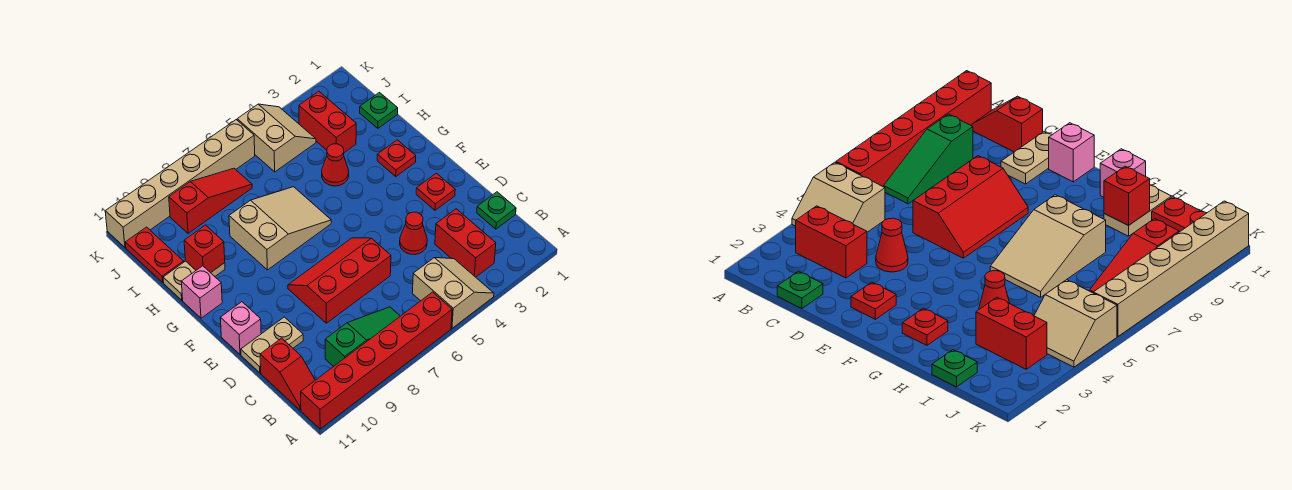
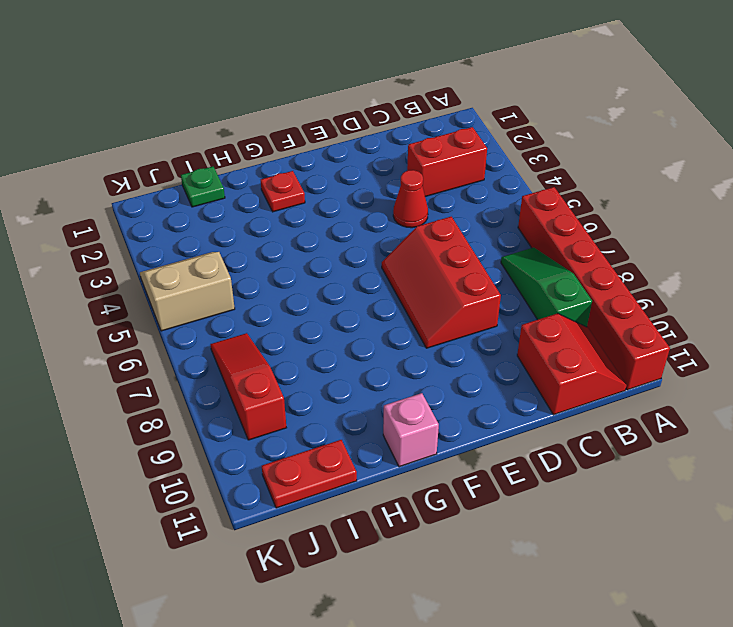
red slope B10:C11 level 1 top C -> red slope B11:C11 level 1 top C
none -> tan slope A4:B5 level 1 top 5
none -> green plate C1 level 1
none -> tan plate D10:D11 level 1

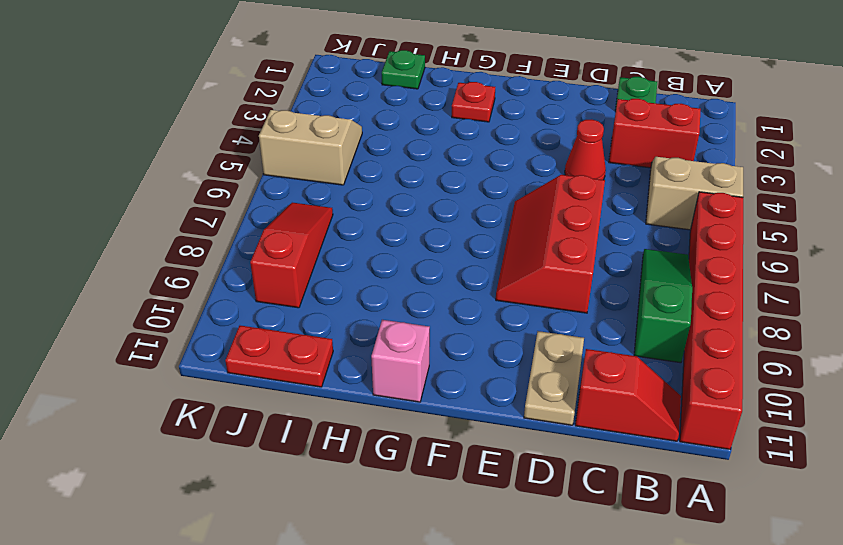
none -> red plate E2 level 1
none -> pink brick E11 level 1
none -> tan slope G6:H8 level 1 top 8

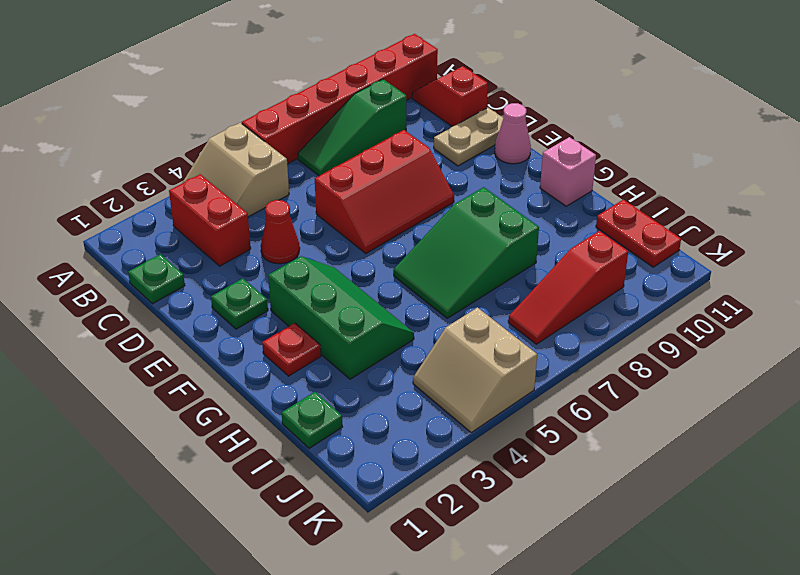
green plate E2 level 1 -> red plate E2 level 1
pink cone E11 level 1 -> pink brick E11 level 1
green slope F3:H4 level 1 top 3 -> red cone H4 level 1
green slope G6:H8 level 1 top 8 -> tan slope G6:H8 level 1 top 8
none -> tan plate H10:H11 level 1
none -> red brick I3:J3 level 1
none -> tan brick K6:K11 level 1

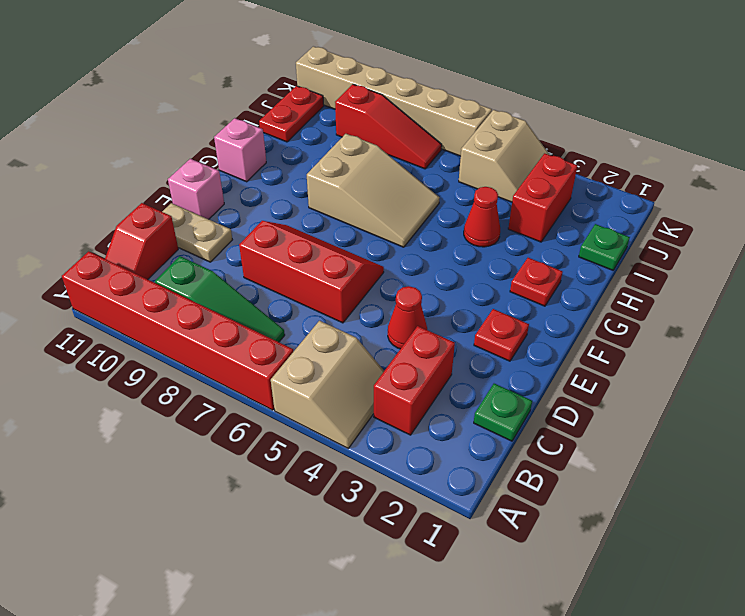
none -> tan plate H10:H11 level 1
none -> red brick H10 level 2

